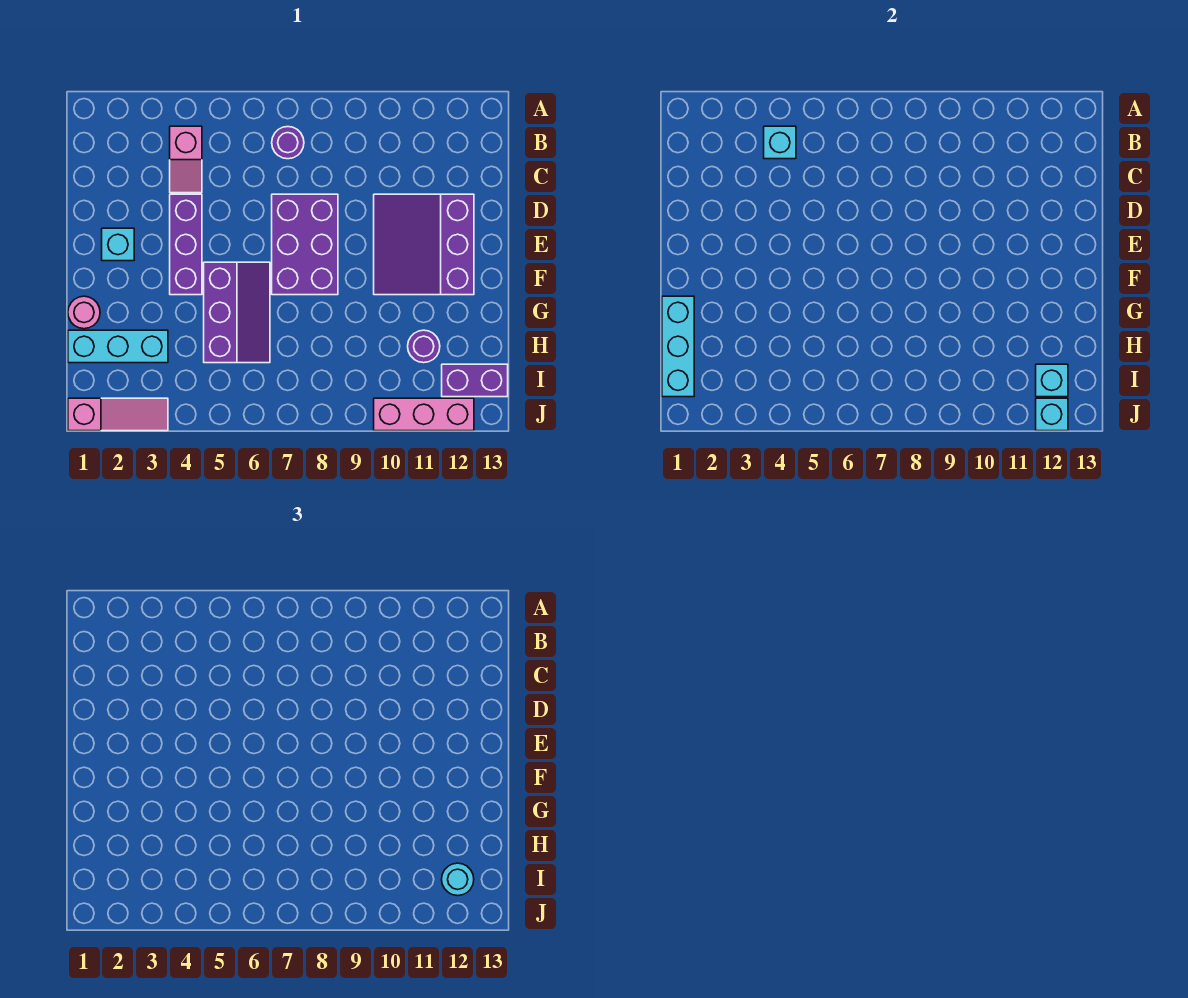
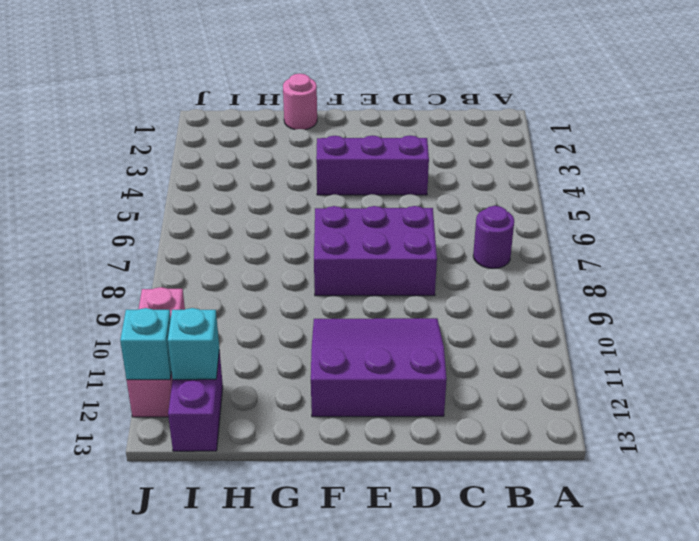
none -> pink slope B4:C4 level 1 top B
none -> cyan brick E2 level 1
none -> purple slope F5:H6 level 1 top 5

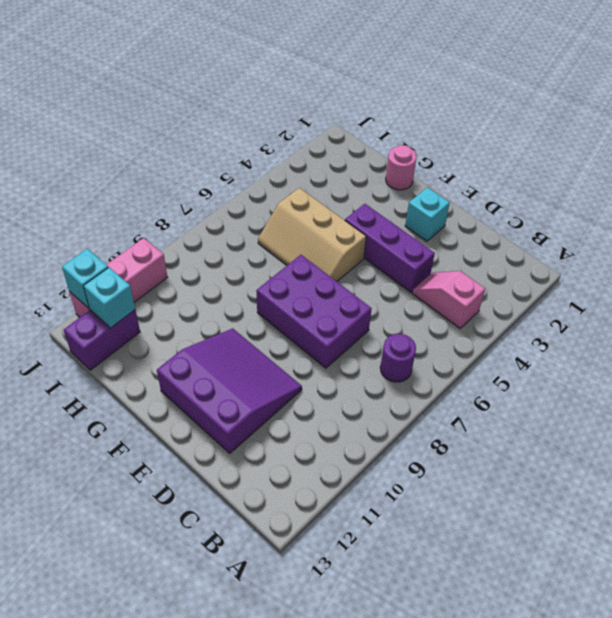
tan slope F5:H6 level 1 top 5 -> purple slope F5:H6 level 1 top 5
none -> cyan brick H1:H3 level 1
none -> purple round brick H11 level 1
none -> pink slope J1:J3 level 1 top 1

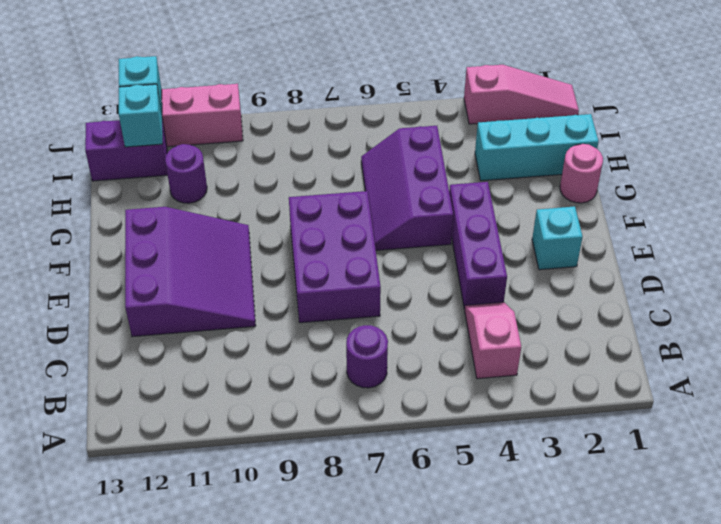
pink slope J1:J3 level 1 top 3 -> pink slope J1:J3 level 1 top 1
none -> cyan brick B4 level 2
none -> cyan brick G1:I1 level 2
none -> cyan round brick I12 level 3

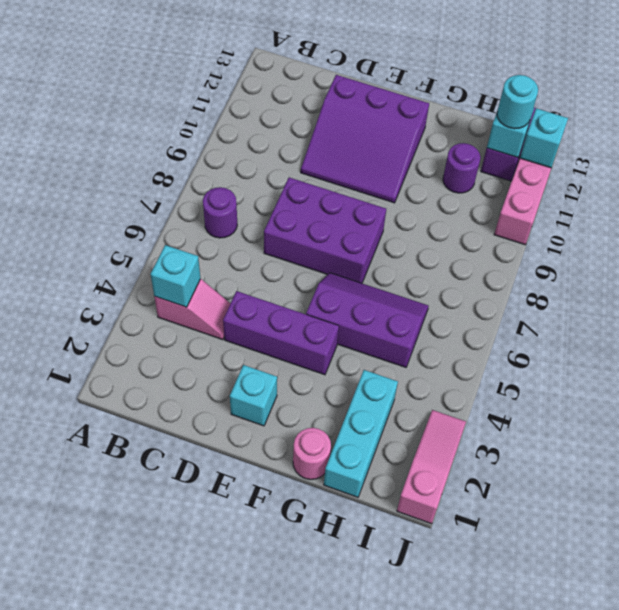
none -> cyan brick G1:I1 level 2

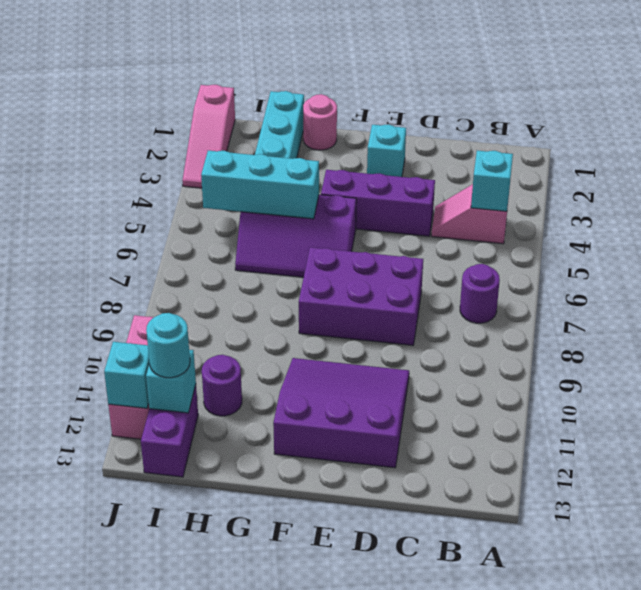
cyan brick G5:I5 level 2 -> cyan brick G1:I1 level 2

